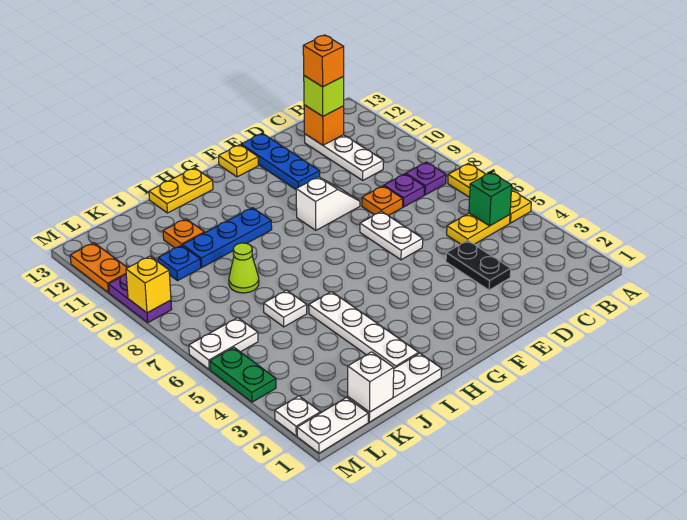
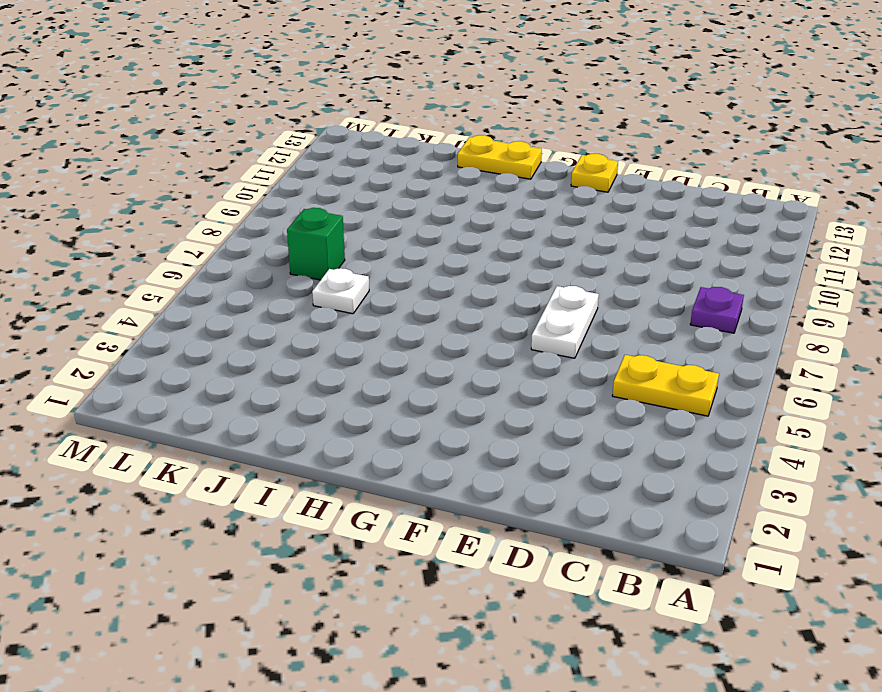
green brick K7 level 1 -> green brick B5 level 2
none -> yellow plate A5:A7 level 1
none -> purple plate C8 level 1
none -> white plate C10:C12 level 1
none -> black plate D3:D4 level 1

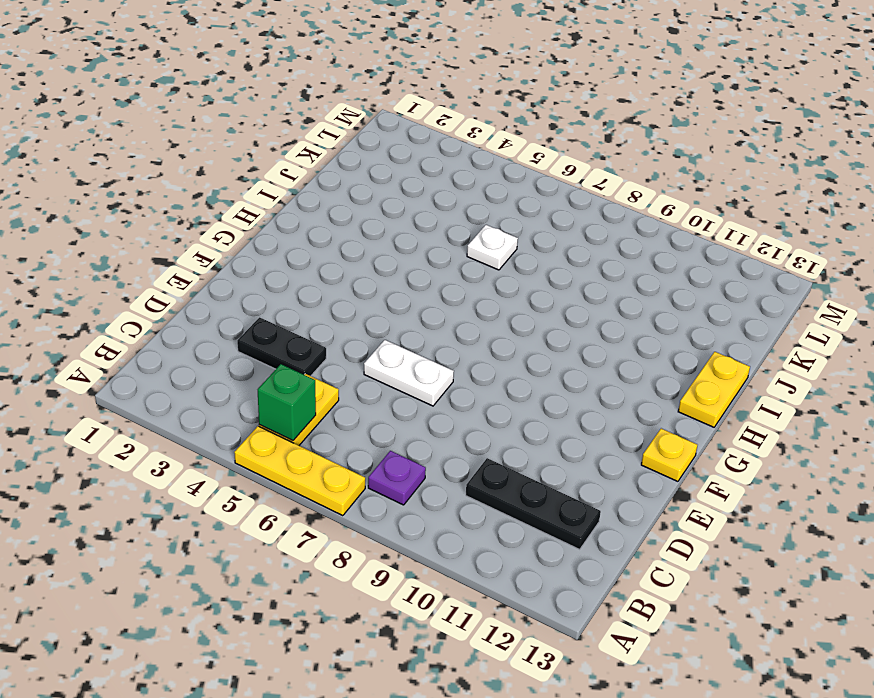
black plate C10:C12 level 1 -> white plate C10:C12 level 1
none -> purple plate C8 level 1
none -> orange plate D8 level 1
none -> white slope E9:F9 level 1 top F
none -> blue plate E11:E13 level 1

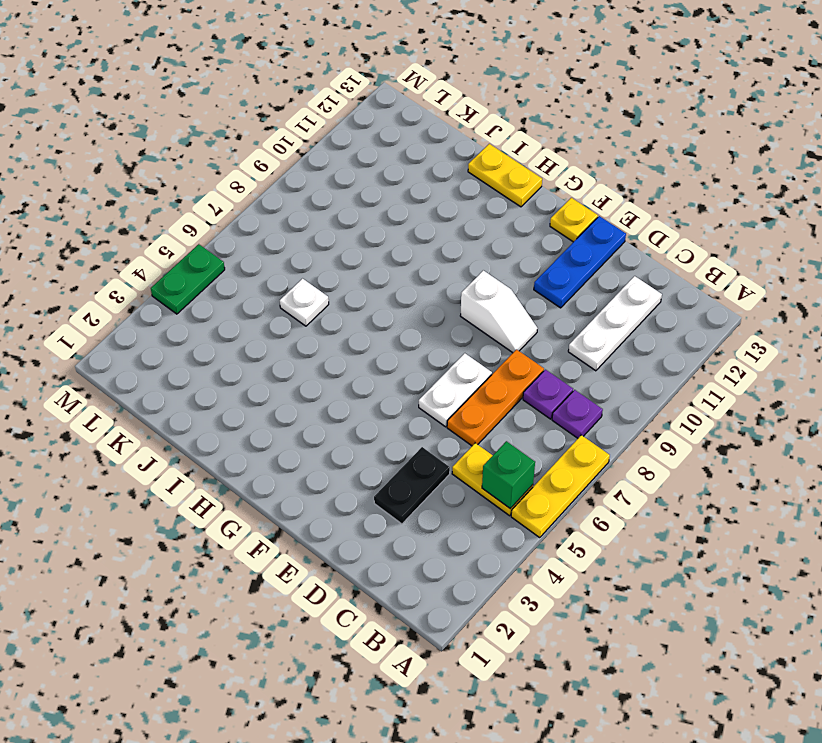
orange plate D6:D8 level 1 -> orange plate D8 level 1
none -> blue plate H10:J10 level 1
none -> white plate I1:K1 level 1
none -> white plate I2:I5 level 1
none -> lime cone J8 level 1

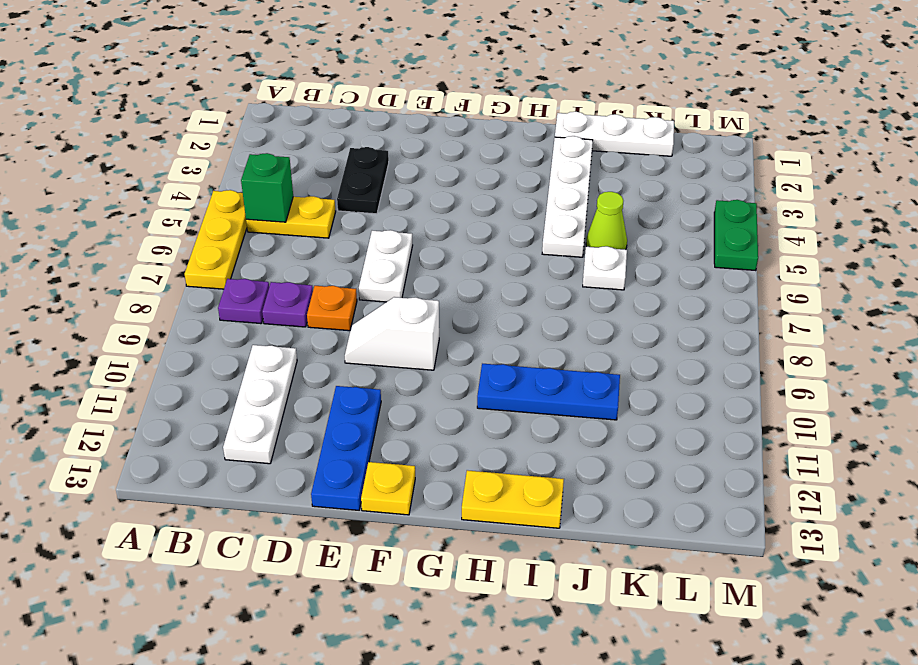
lime cone J5 level 1 -> lime cone J8 level 1
none -> orange plate J11 level 1
none -> blue plate K10 level 1
none -> white plate L1:M1 level 1
none -> white plate L6:M6 level 1

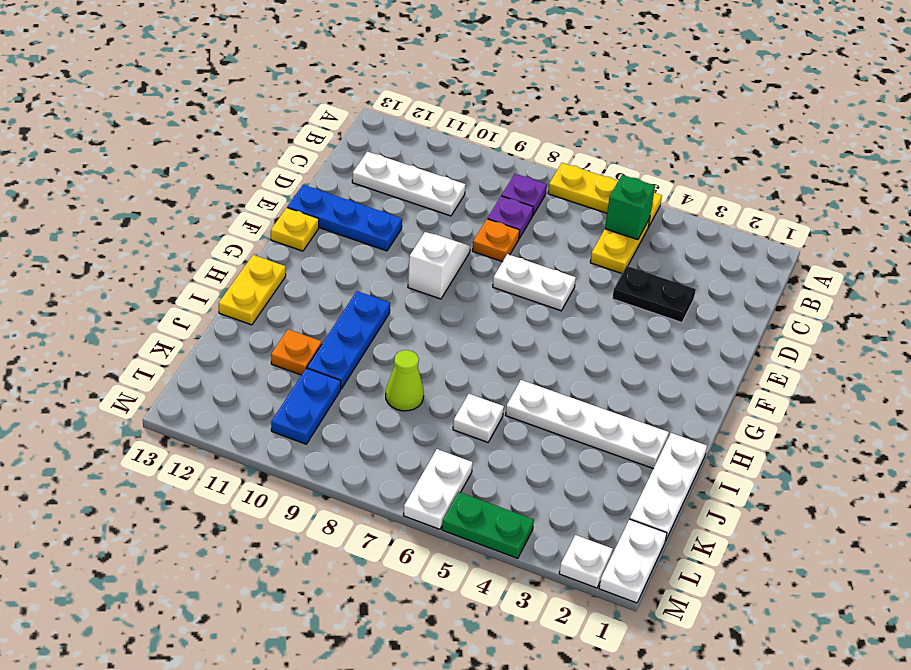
blue plate K10:L10 level 1 -> blue plate K10 level 1
none -> purple plate M9:M10 level 1
none -> orange plate M11:M12 level 1
none -> orange brick C12 level 2
none -> white brick K1 level 2

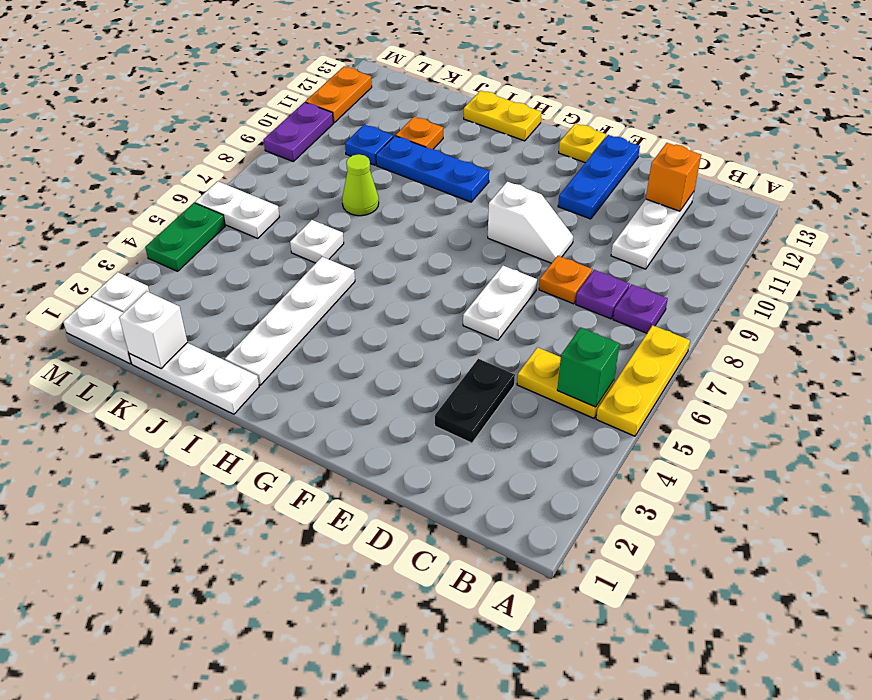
none -> yellow brick M9 level 2
none -> lime brick C12 level 3
none -> orange brick C12 level 4

